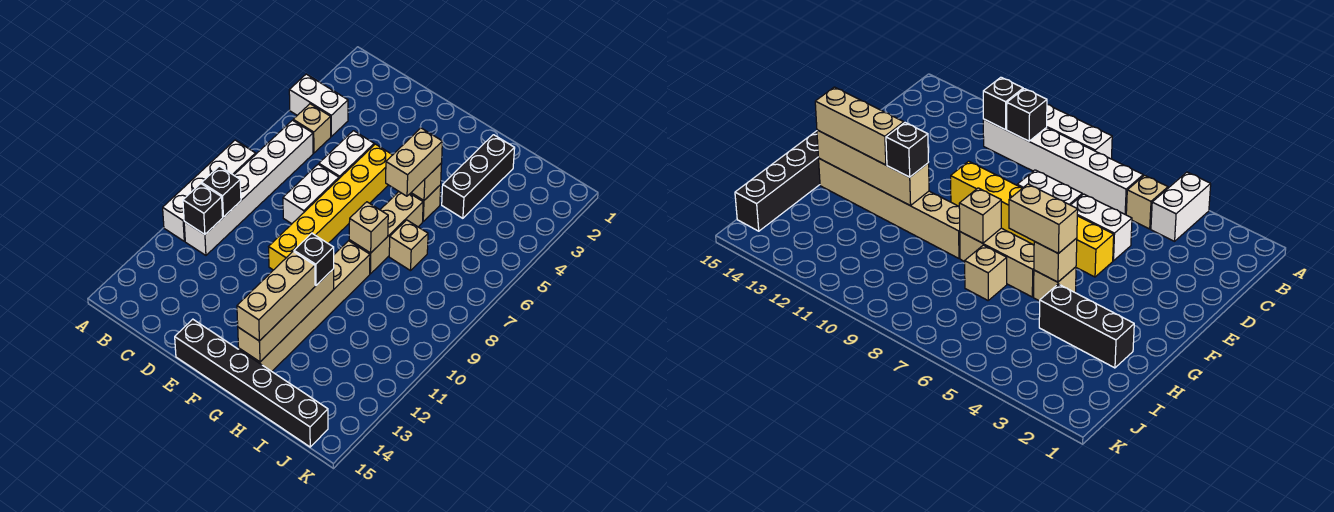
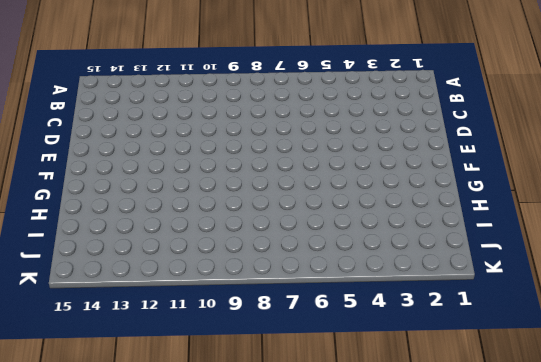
none -> white brick A4:B4 level 1
none -> white brick A8:A11 level 1
none -> tan brick B5 level 1

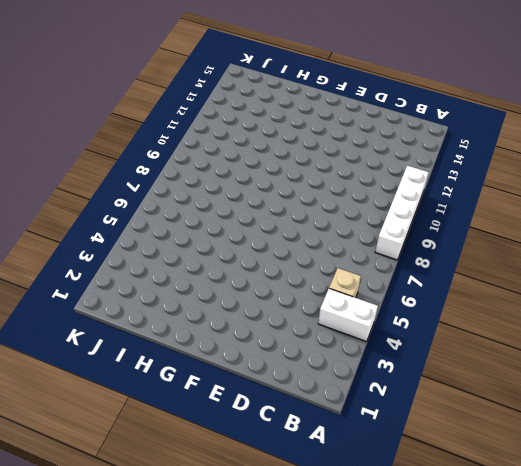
none -> white brick B6:B11 level 1
none -> white brick D5:D6 level 1
none -> white brick D7:D8 level 1

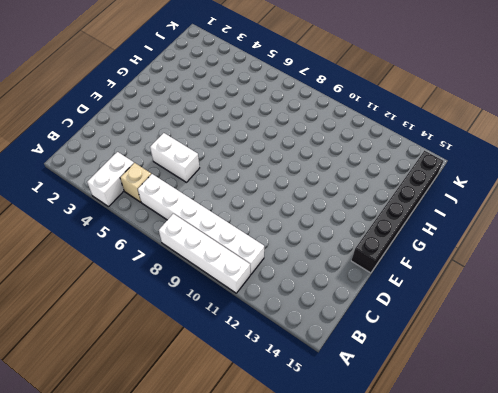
none -> white brick D7:D8 level 1
none -> yellow brick E5:E10 level 1
none -> tan brick G5 level 1

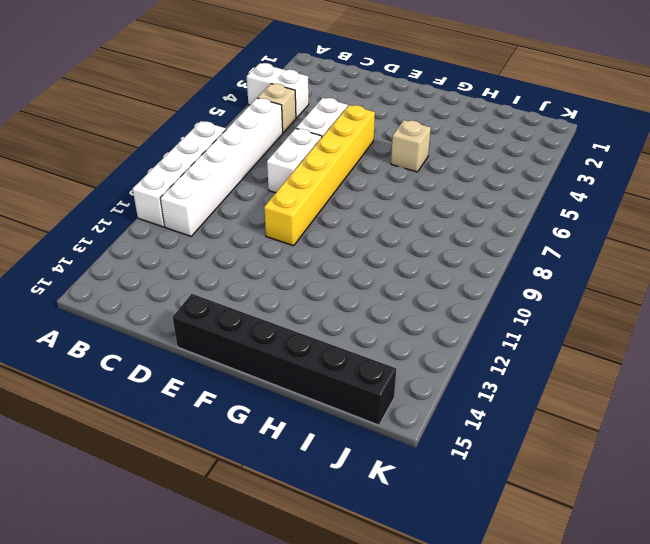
none -> tan brick G6:G8 level 1
none -> tan brick G9:G14 level 1
none -> black brick H2:H4 level 1

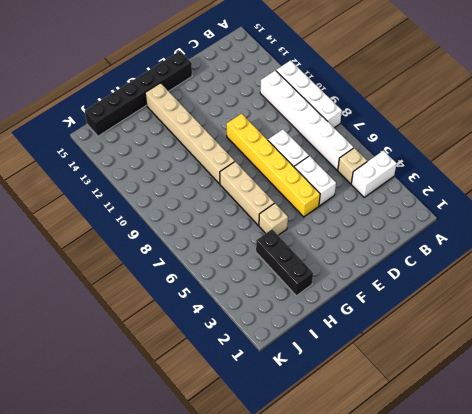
none -> tan brick H7 level 1
none -> black brick B10 level 2
none -> black brick B11 level 2

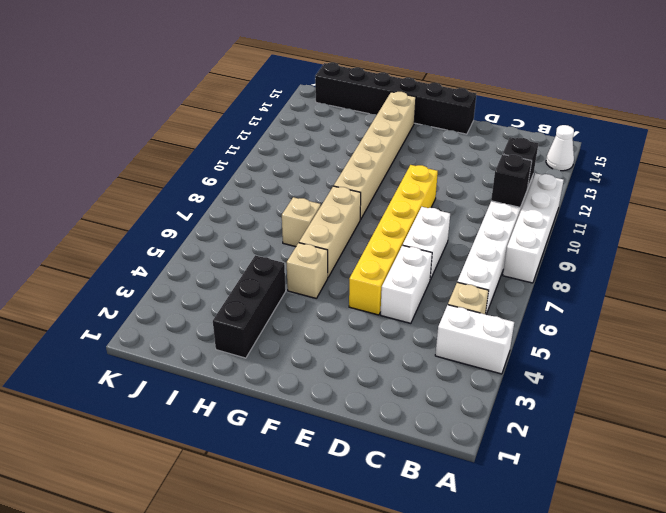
white cone A14 level 1 -> none
none -> tan brick G5 level 2
none -> tan brick G8 level 2
none -> tan brick G11:G14 level 2

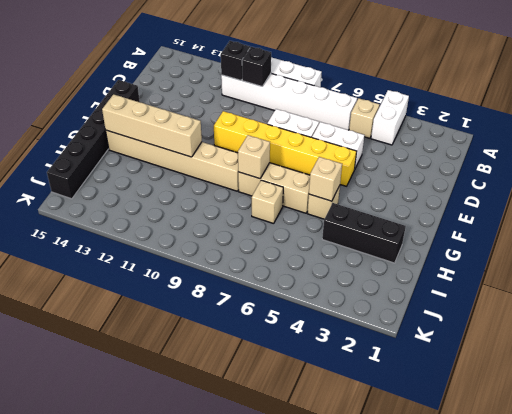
none -> tan brick G5:G6 level 3
none -> black brick G11 level 3
none -> tan brick G12:G14 level 3

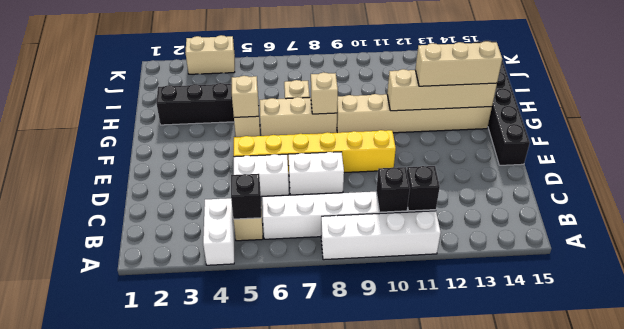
black brick B5 level 2 -> black brick G11 level 3
tan brick K3:K4 level 1 -> tan brick G5:G6 level 3

